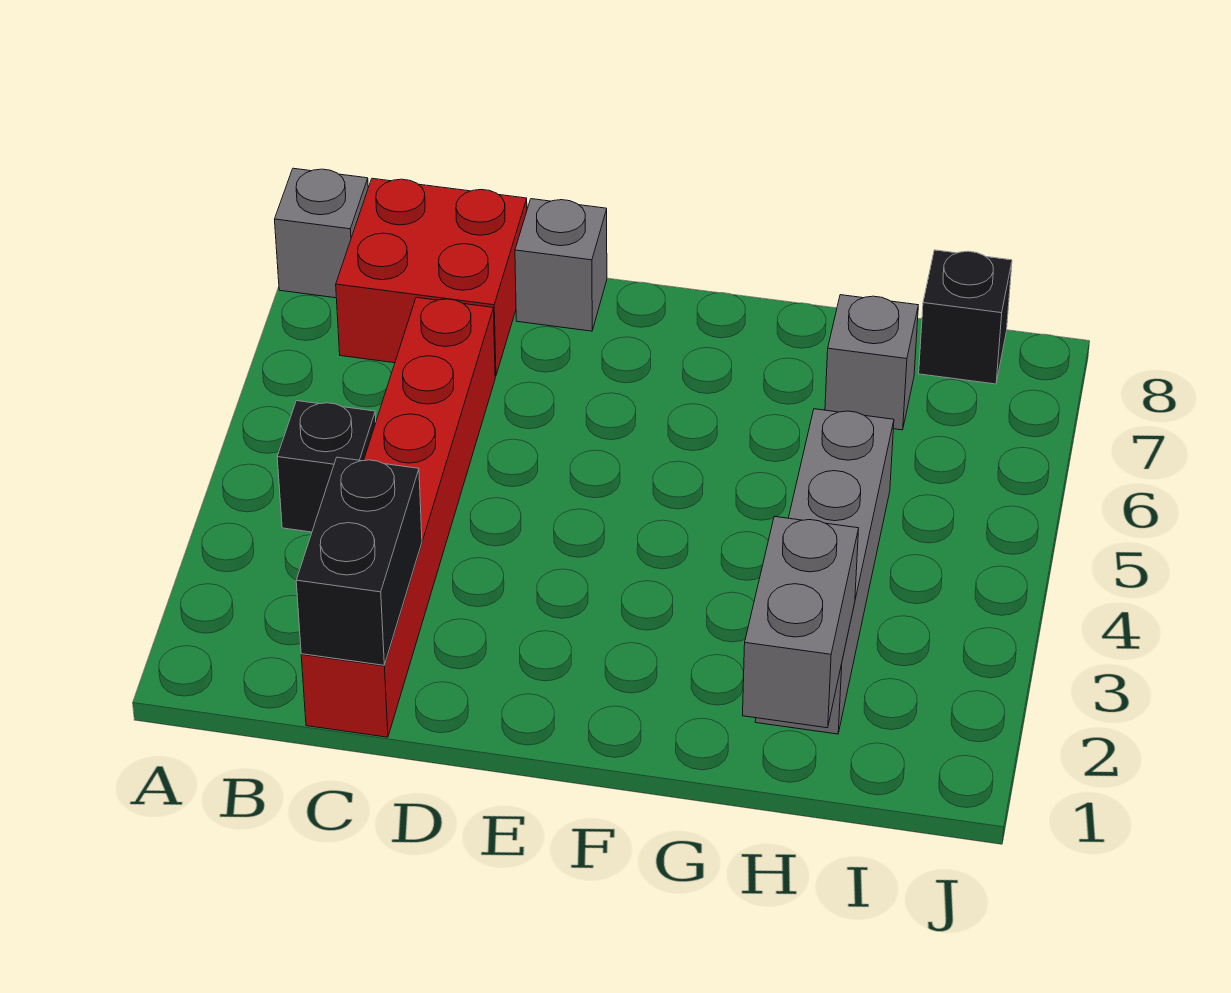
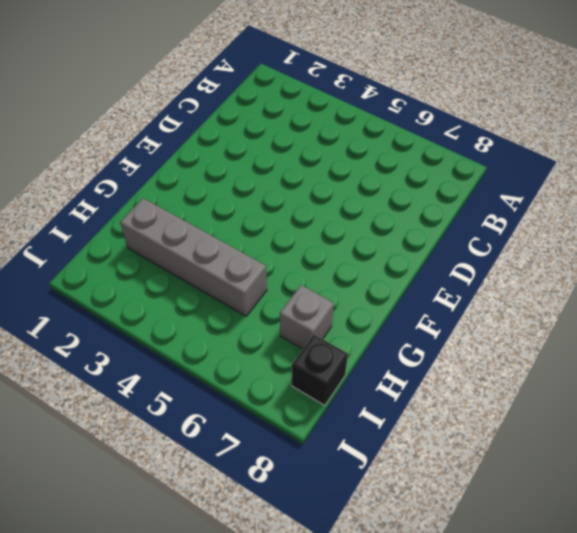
none -> grey brick A8 level 1
none -> black brick B4 level 1

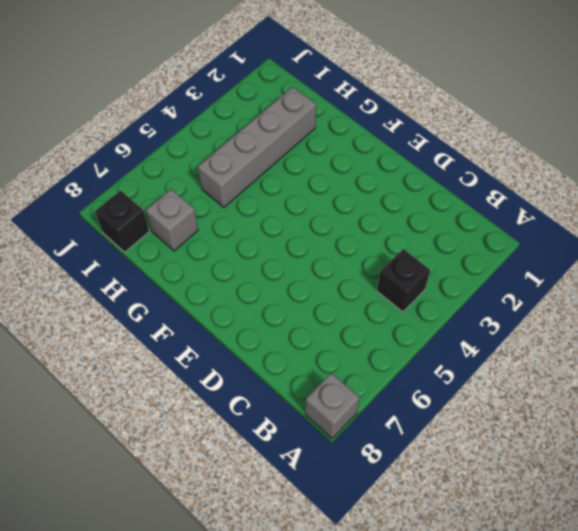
none -> red brick B7:C8 level 1
none -> red brick C1:C6 level 1

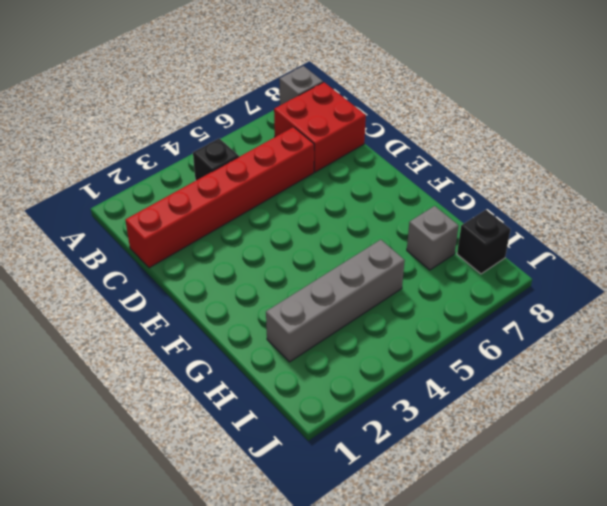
none -> grey brick D8 level 1
none -> black brick C1:C2 level 2

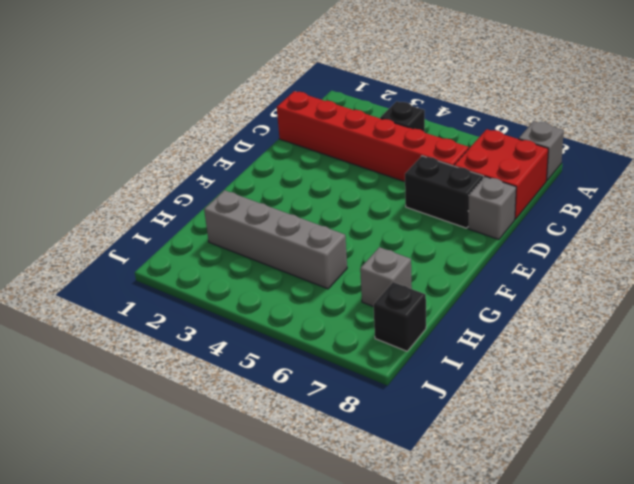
black brick D6:D7 level 1 -> black brick C1:C2 level 2
none -> grey brick H1:H2 level 2

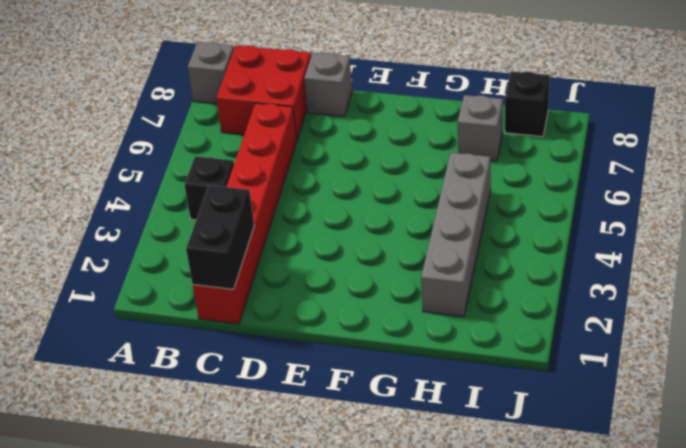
none -> grey brick H1:H2 level 2

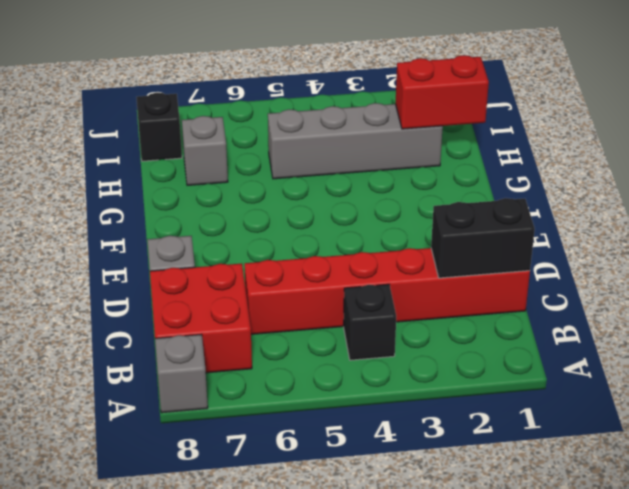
red brick H1:H2 level 2 -> grey brick H1:H2 level 2

